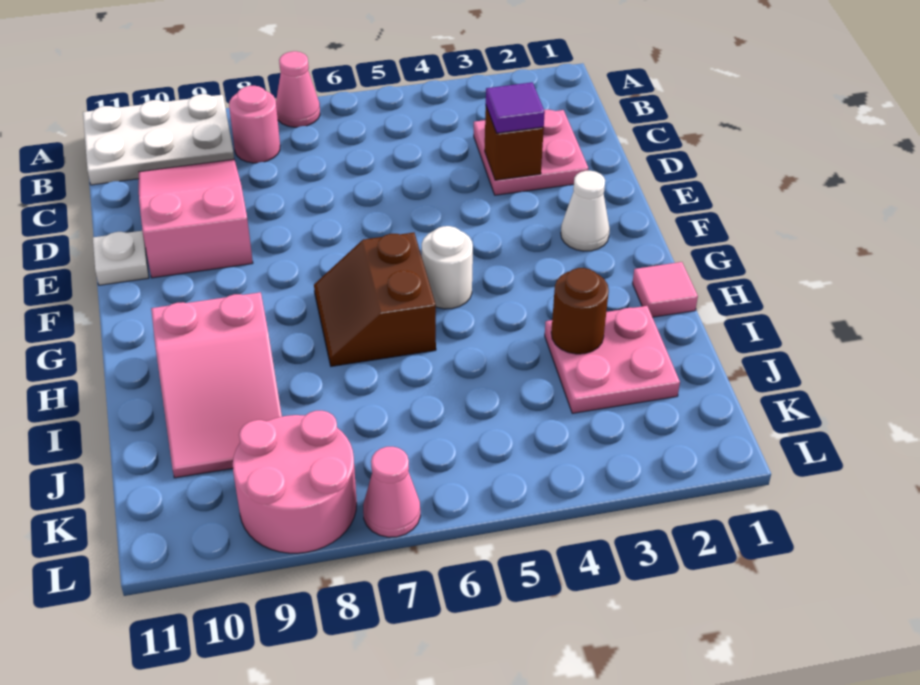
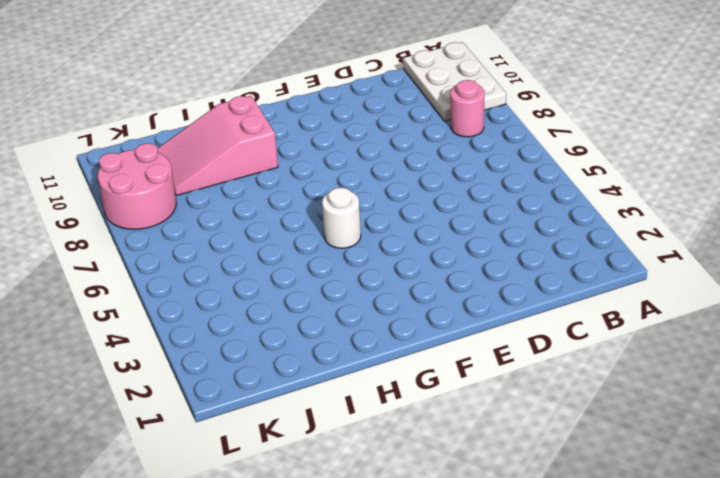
none -> pink cone A7 level 1
none -> pink plate C2:D3 level 1
none -> pink slope C9:E10 level 1 top E

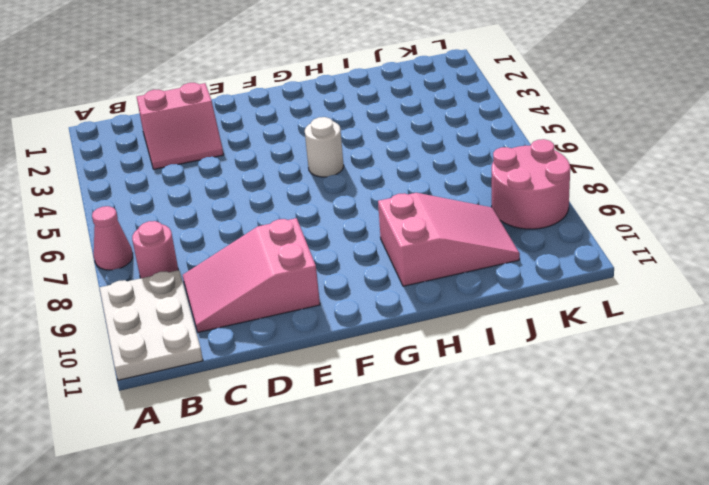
pink slope C2:D3 level 1 top 2 -> pink plate C2:D3 level 1
none -> white plate E11 level 1
none -> white cone F2 level 1
none -> brown slope G6:H7 level 1 top 6

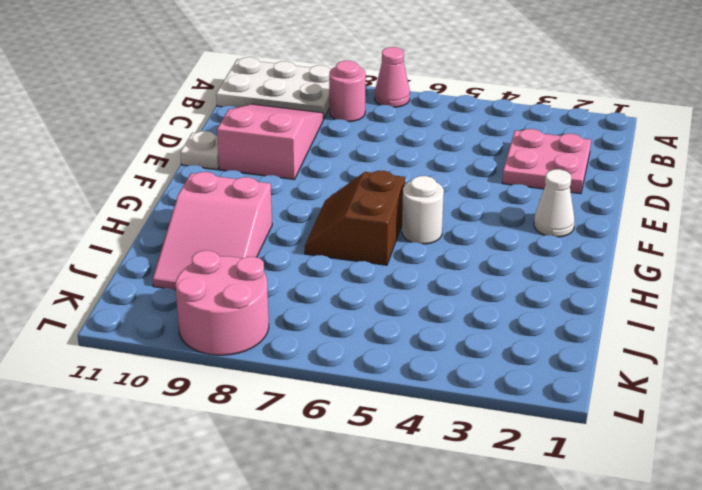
none -> pink tile H1 level 1
none -> pink plate I2:J3 level 1
none -> pink cone L7 level 1

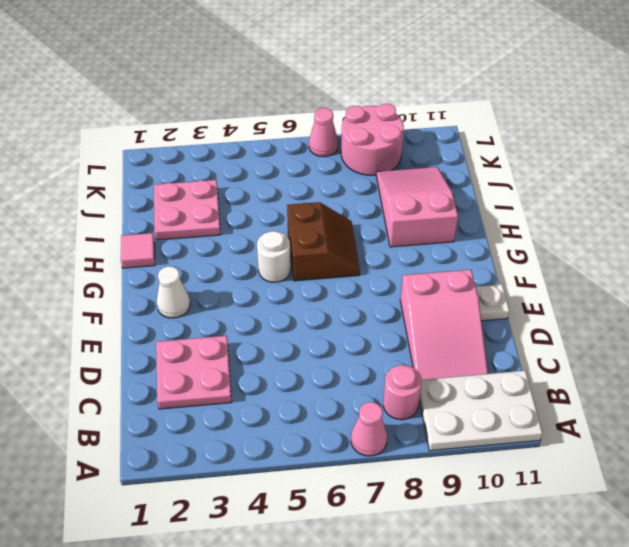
none -> brown brick D3 level 2
none -> brown round brick I3 level 2
none -> purple tile D3 level 3

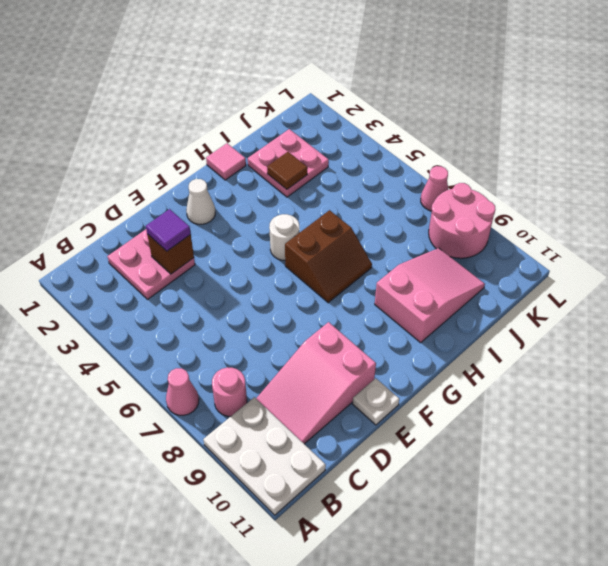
brown tile I3 level 2 -> brown round brick I3 level 2

